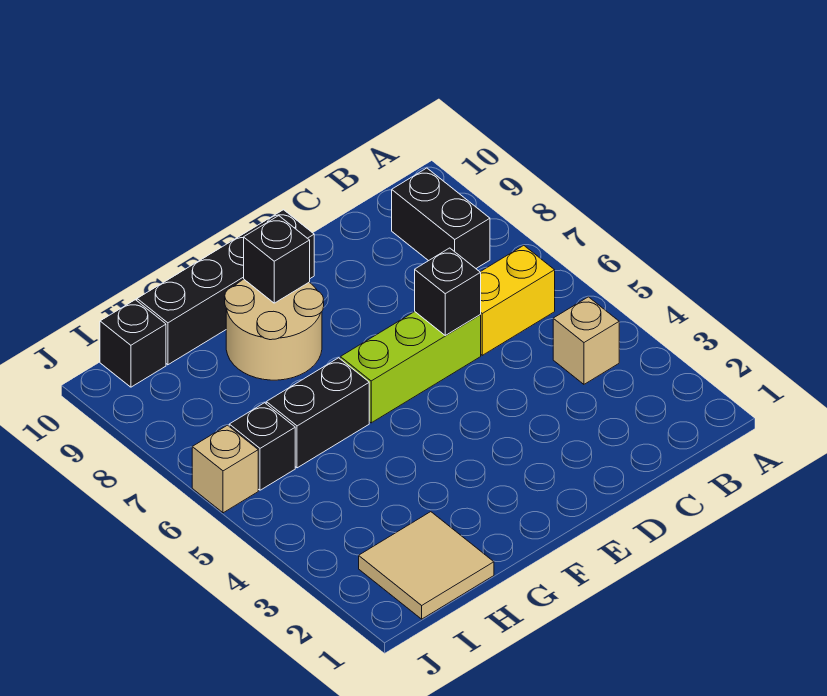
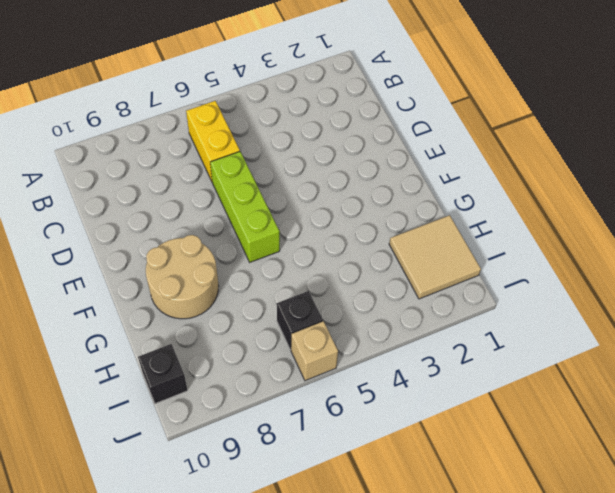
none -> tan brick B4 level 1
none -> black brick B8:B9 level 1
none -> black brick E10:H10 level 1

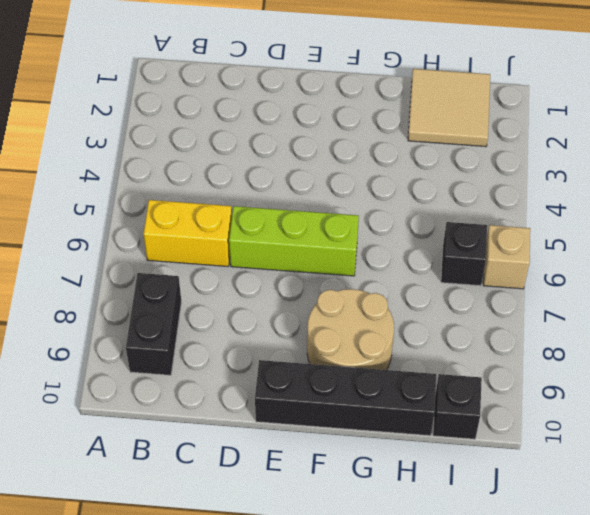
none -> tan brick B4 level 1
none -> black brick G6:H6 level 1
none -> black brick D6 level 2

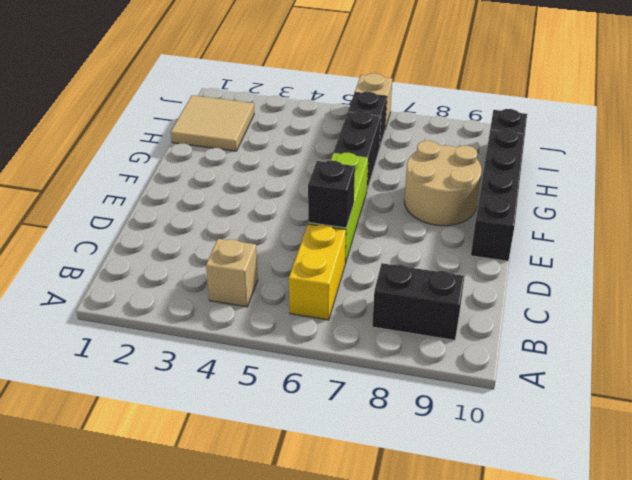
none -> black brick F9 level 2

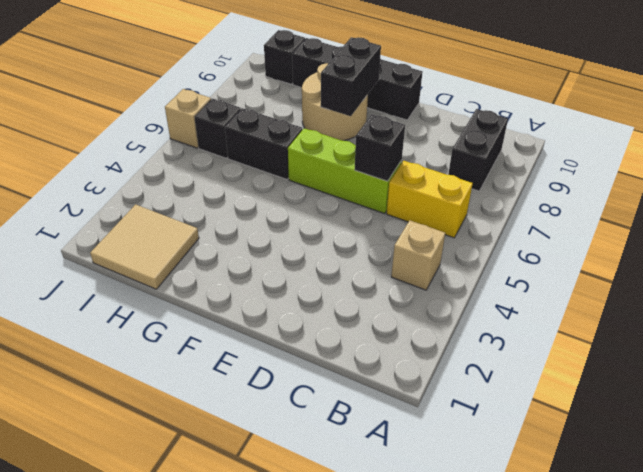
black brick F8:F9 level 2 -> black brick F9 level 2

